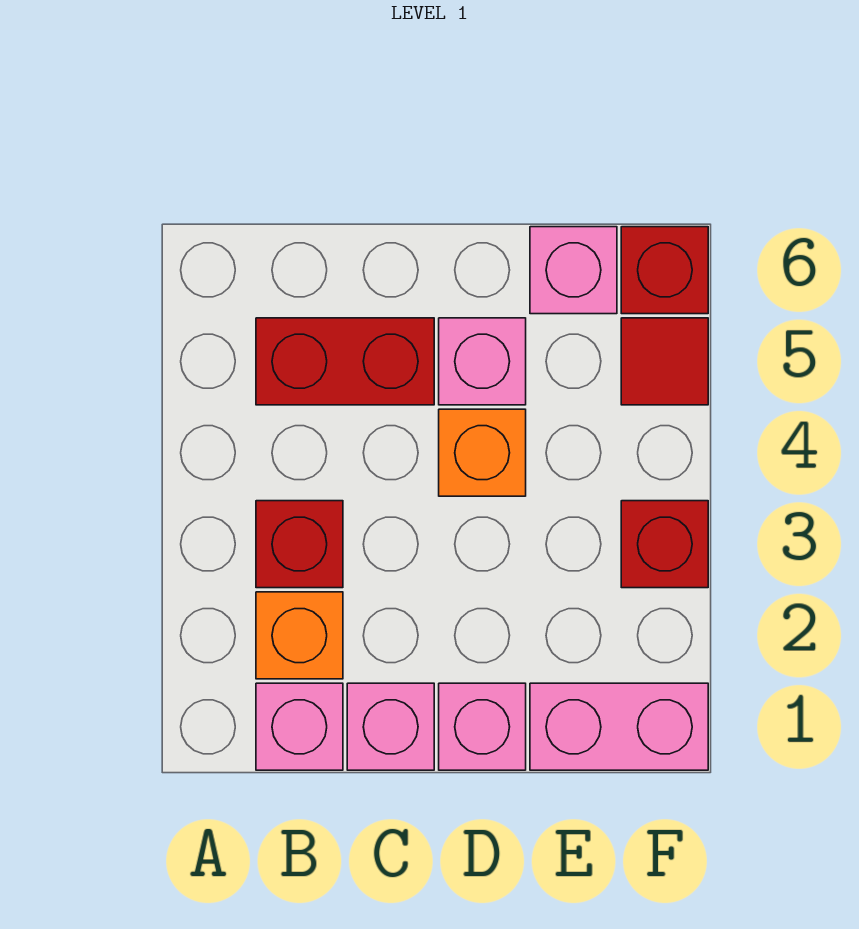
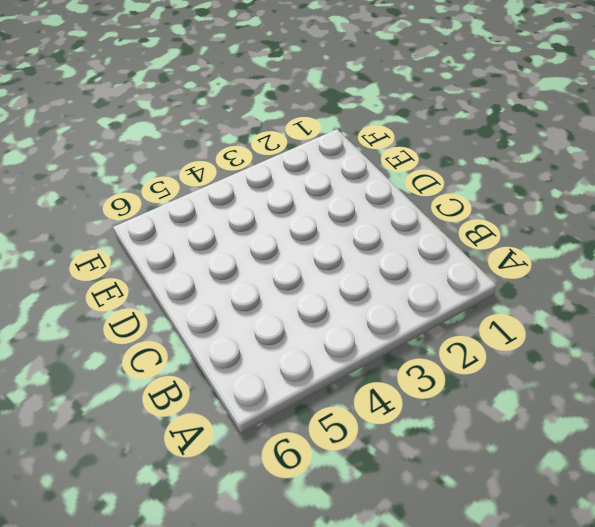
none -> pink brick B1 level 1
none -> orange brick B2 level 1
none -> red brick B3 level 1

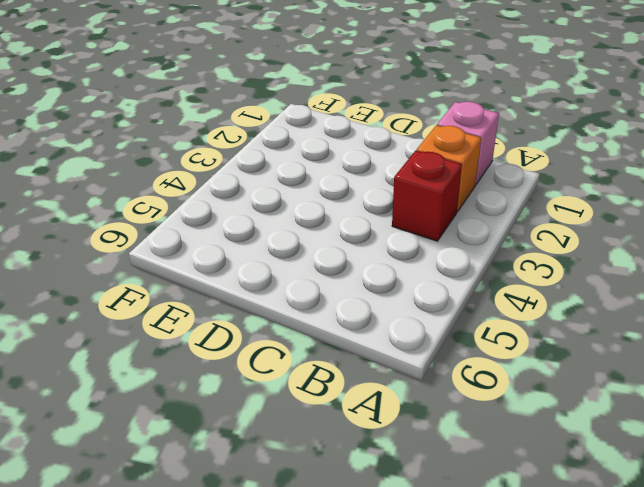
none -> red brick B5:C5 level 1
none -> pink brick C1 level 1
none -> pink brick D1 level 1

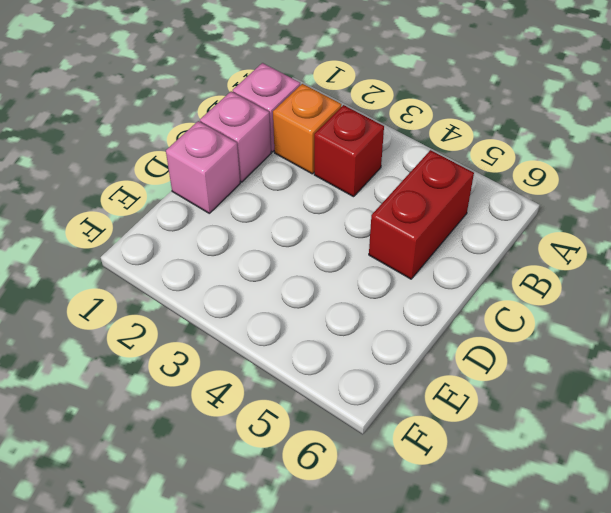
none -> orange brick D4 level 1
none -> pink brick D5 level 1
none -> pink brick E1:F1 level 1

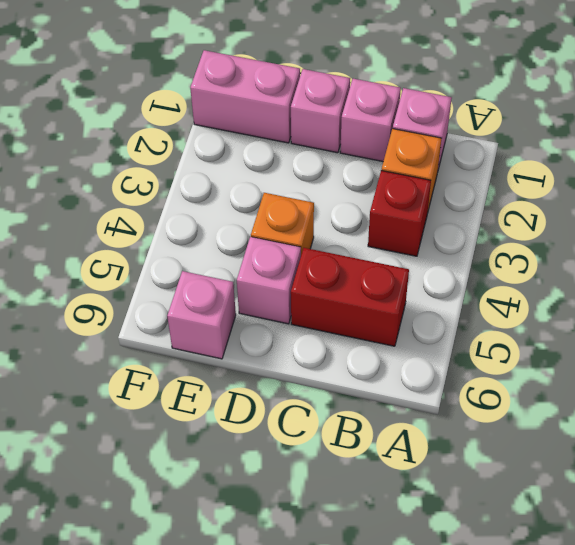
none -> red brick F3 level 1
none -> red tile F5 level 1
none -> red brick F6 level 1

